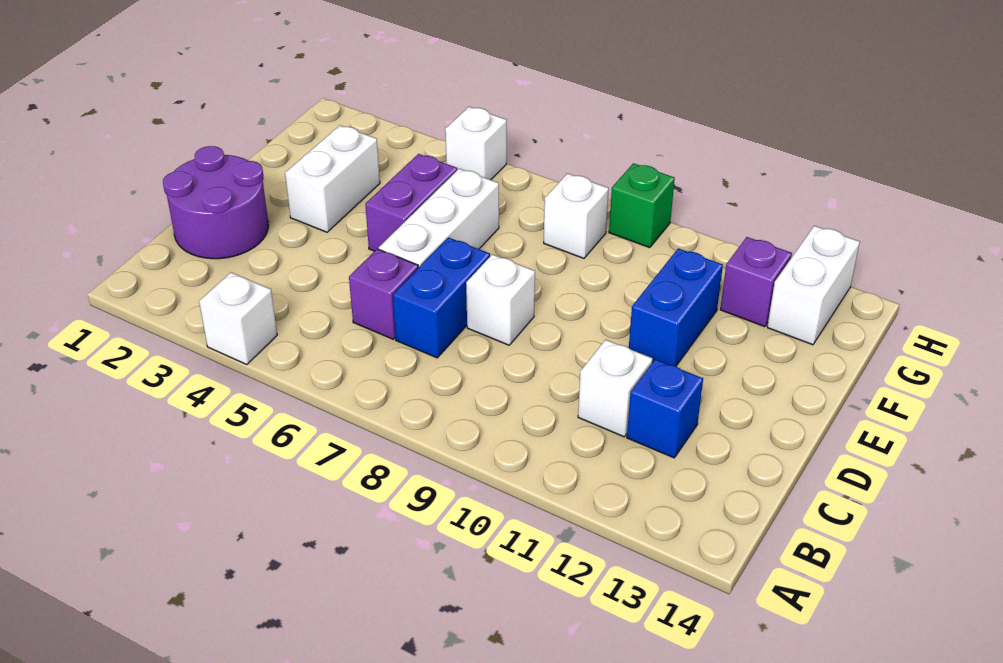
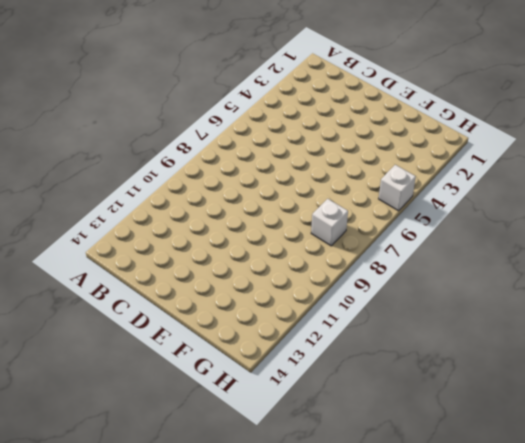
none -> white brick A4 level 1
none -> purple round brick C1:D2 level 1
none -> purple brick C6 level 1

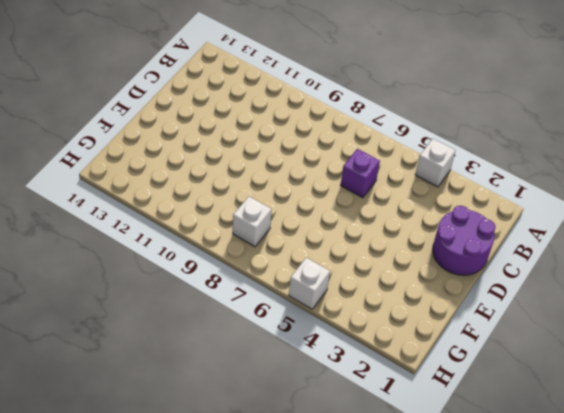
none -> blue brick C7:D7 level 1
none -> white brick C11 level 1
none -> blue brick C12 level 1

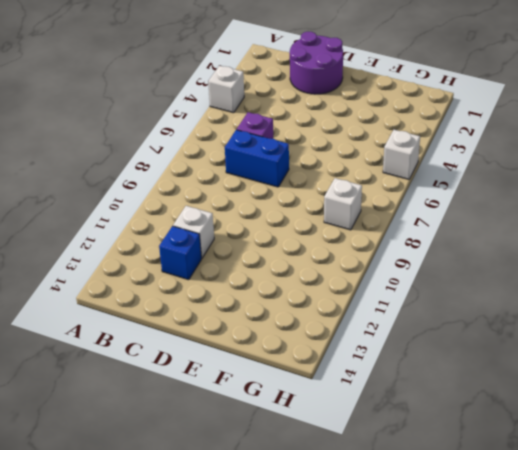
none -> white brick D6:F6 level 1
none -> white brick D8 level 1
none -> white brick E3:F3 level 1

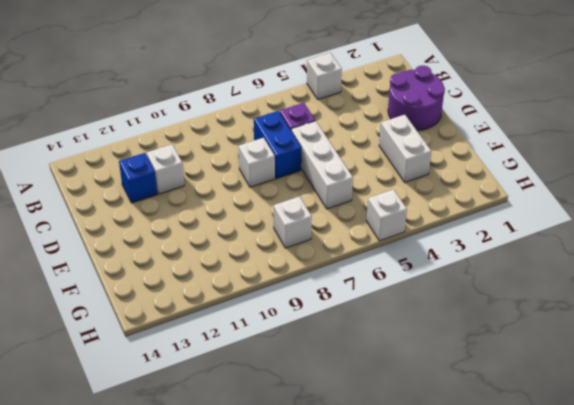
none -> purple brick E5:F5 level 1
none -> blue brick E11:F11 level 1
none -> purple brick G12 level 1

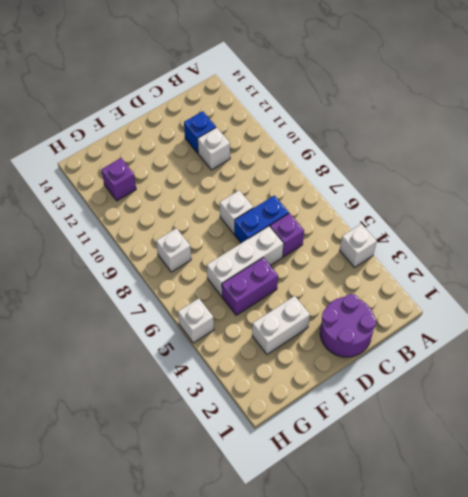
none -> blue brick E11:F11 level 1
none -> white brick G13:H13 level 1
none -> green brick H9 level 1

